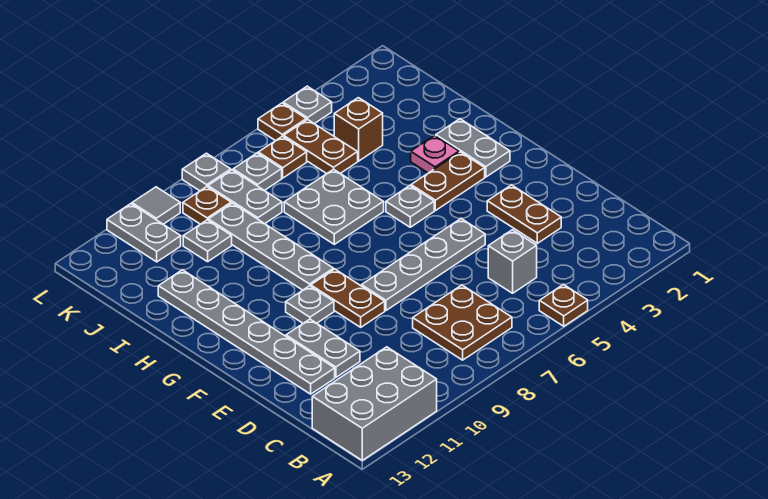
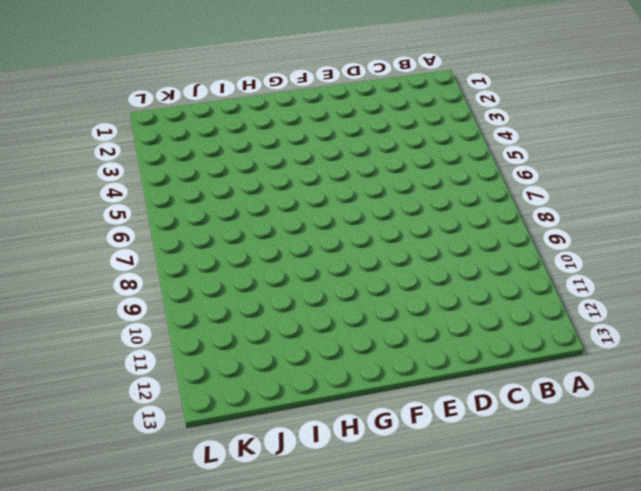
none -> brown plate A5 level 1
none -> grey brick A11:B13 level 1
none -> brown plate B7:C8 level 1

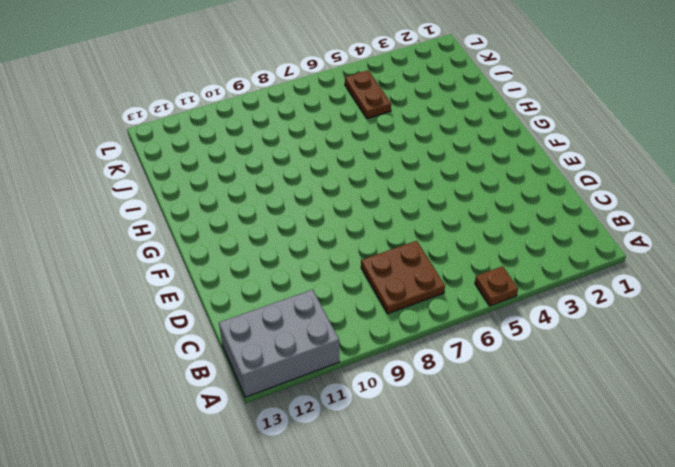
none -> grey brick C5 level 1
none -> brown plate D3:E3 level 1
none -> grey plate D11:E11 level 1

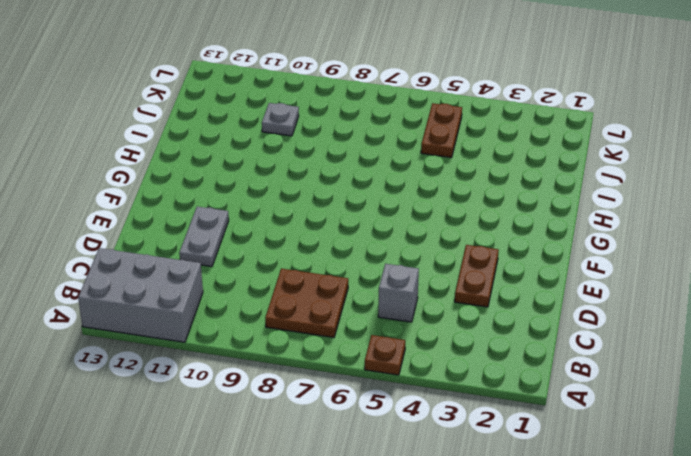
none -> grey plate D12:I12 level 1
none -> grey plate E5:E8 level 1
none -> brown plate E9:F9 level 1

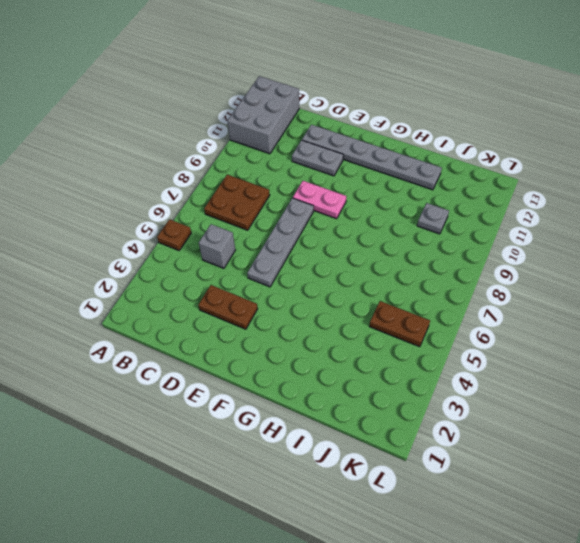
pink plate E9:F9 level 1 -> brown plate E9:F9 level 1
none -> grey plate F10 level 1
none -> grey plate G2:H2 level 1
none -> brown plate G3:G4 level 1

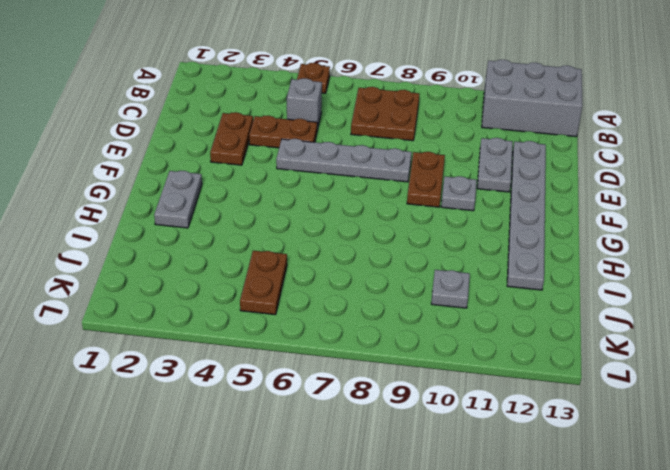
brown plate D4:D5 level 1 -> brown plate G3:G4 level 1
none -> grey plate G5 level 1
none -> grey plate G9:J9 level 1
none -> pink plate H3 level 1

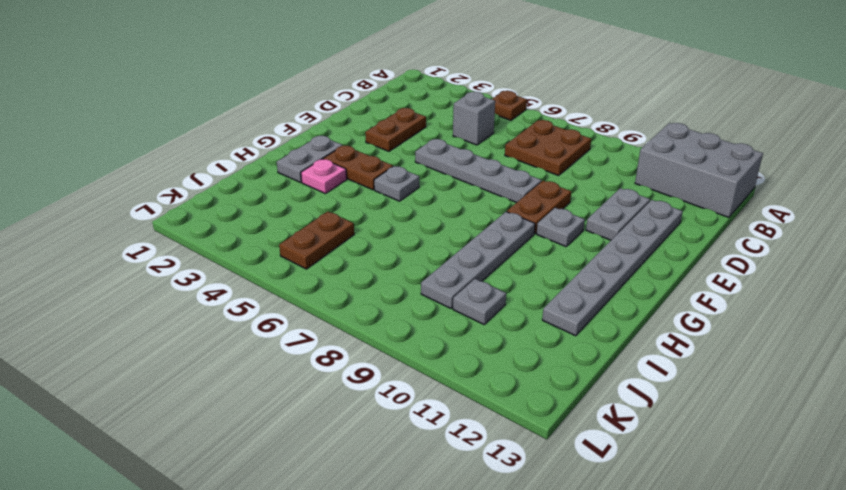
none -> grey plate H6:I7 level 1
none -> brown brick J4 level 1
none -> grey plate J8:K8 level 1

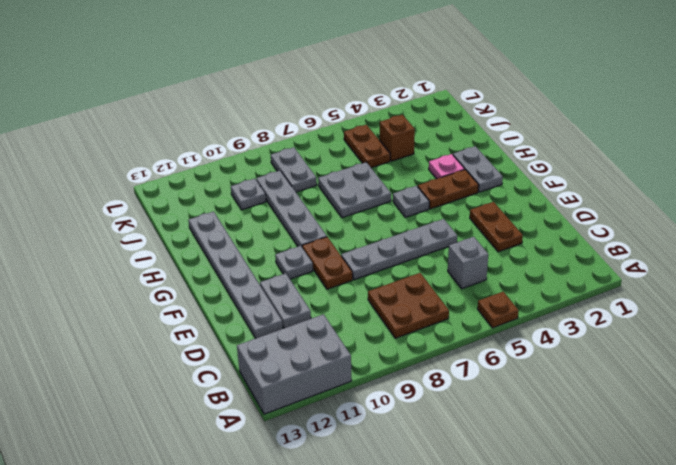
none -> brown plate K6 level 1
none -> grey plate K7 level 1
none -> brown plate K9 level 1

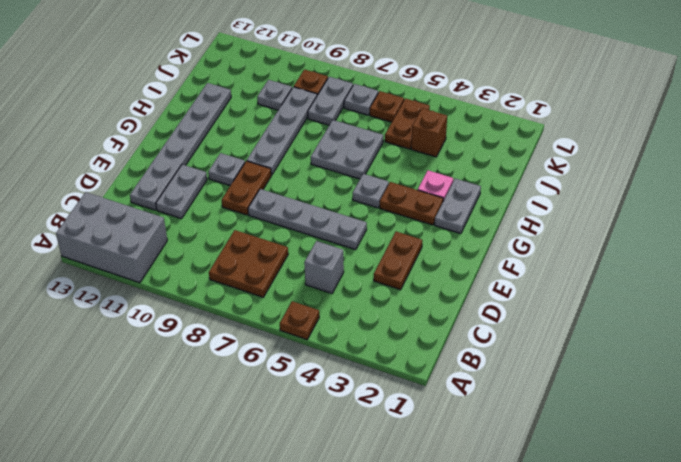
none -> grey plate K11:L11 level 1
none -> grey plate L4 level 1
none -> brown plate L5 level 1

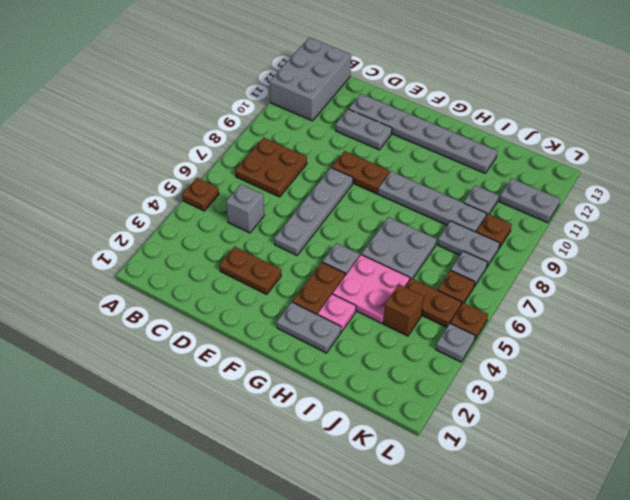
pink plate H4:I5 level 1 -> none
none -> grey plate F10 level 1
none -> grey plate L8 level 1
none -> grey tile L10 level 1

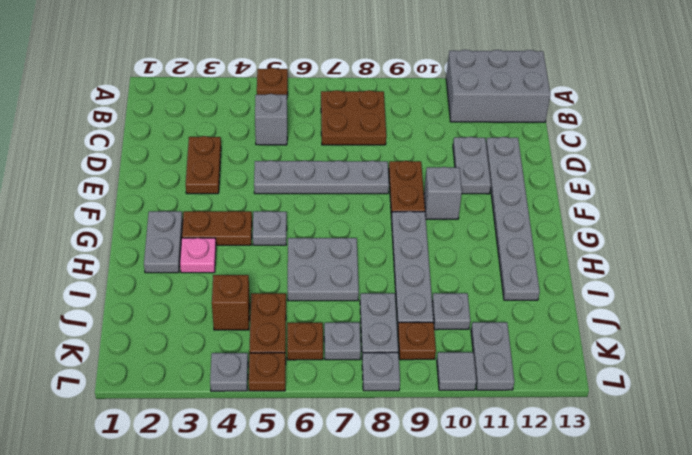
grey brick F10 level 1 -> grey plate F10 level 1

